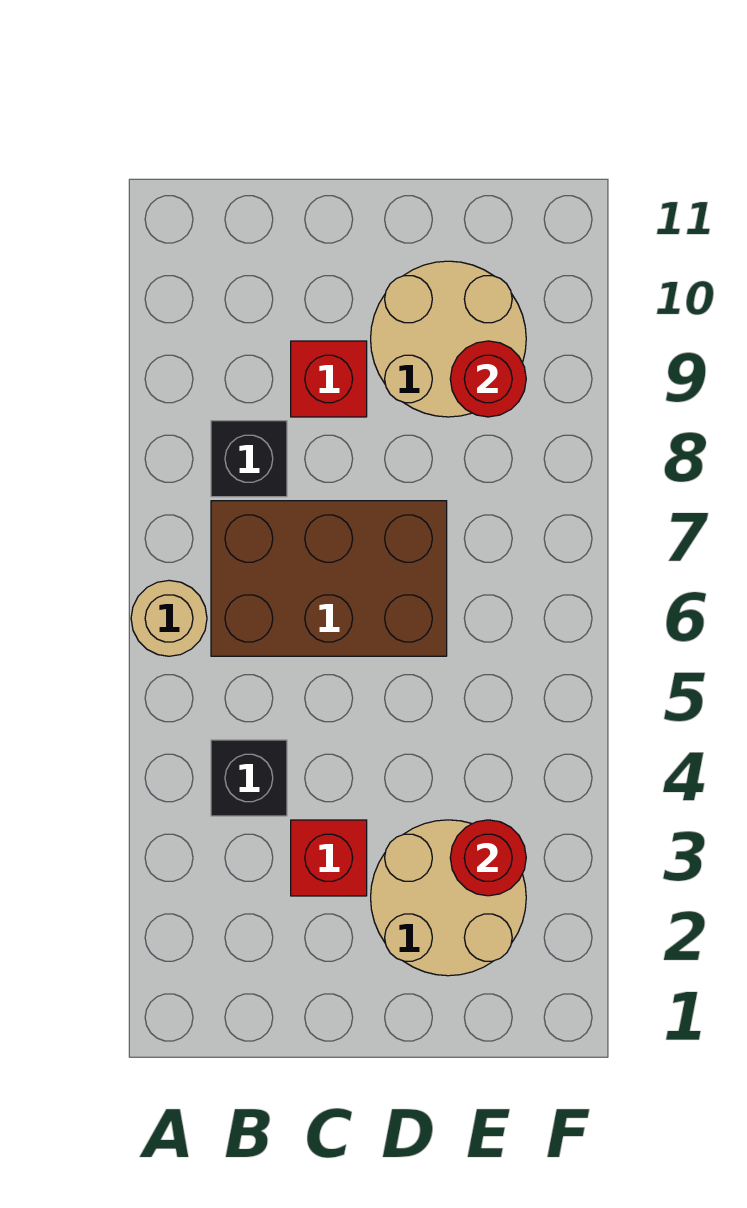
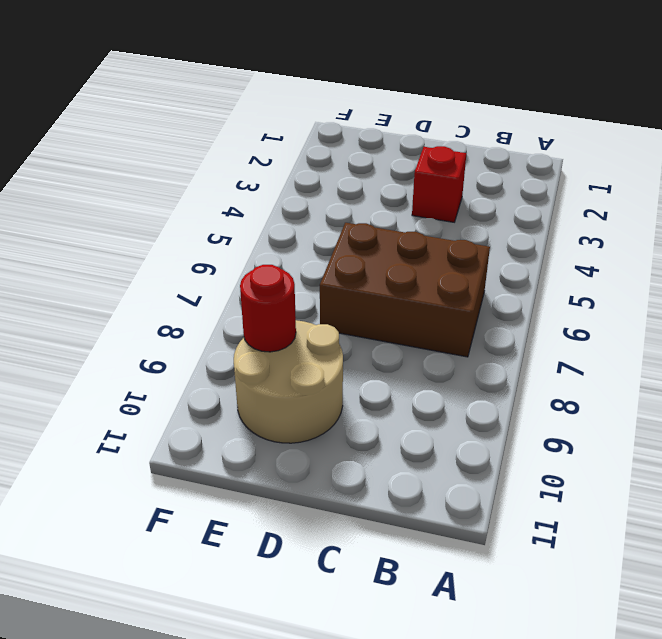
none -> tan round brick A6 level 1
none -> black brick B4 level 1

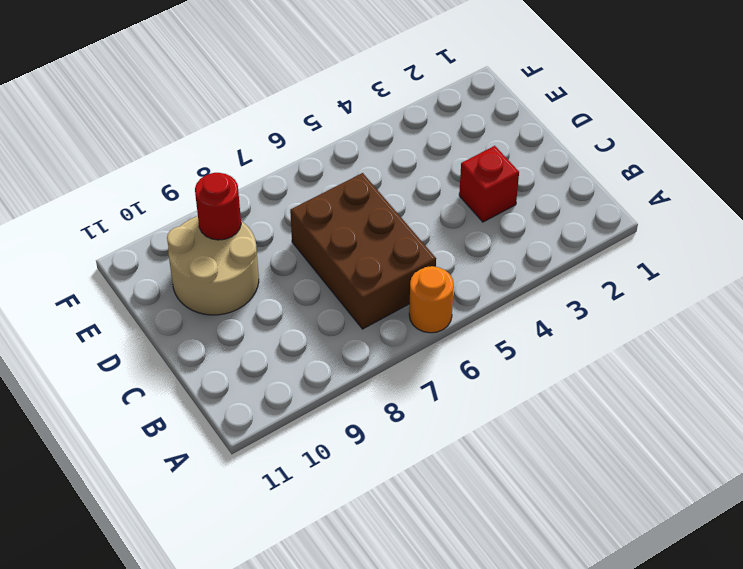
orange round brick A6 level 1 -> tan round brick A6 level 1
none -> black brick B4 level 1
none -> black brick B8 level 1

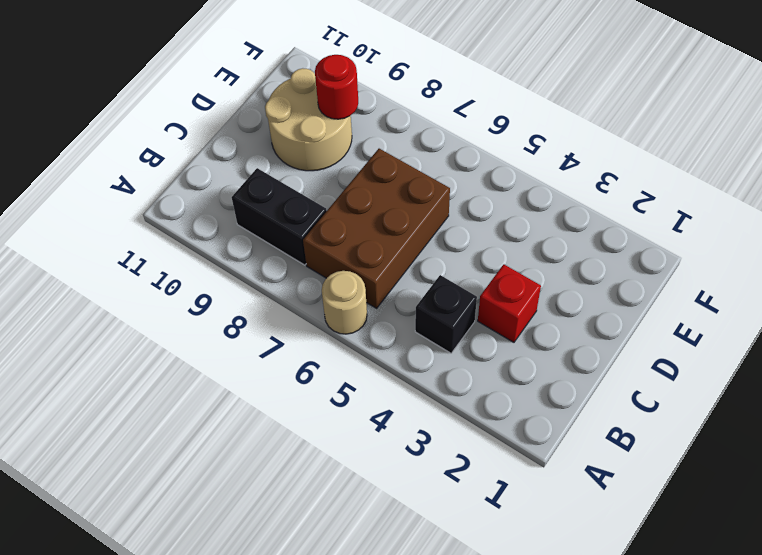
black brick B8:B9 level 1 -> black brick B8 level 1
none -> red brick C9 level 1
none -> tan round brick D2:E3 level 1

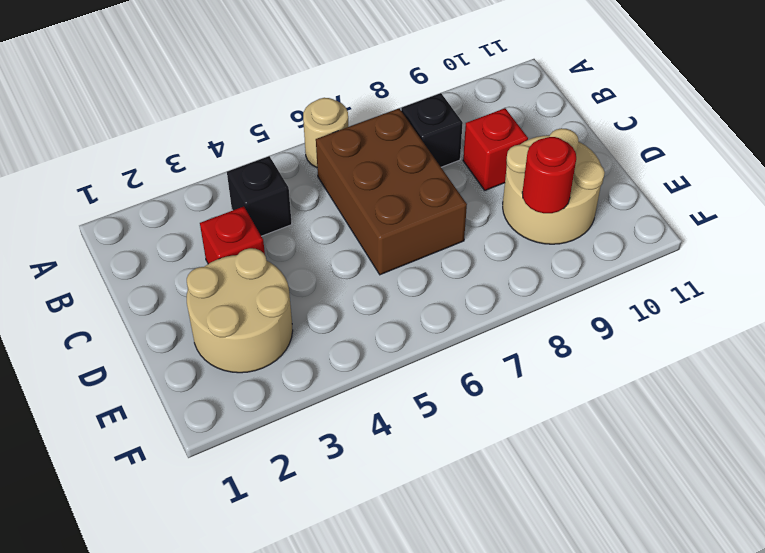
none -> red round brick E3 level 2

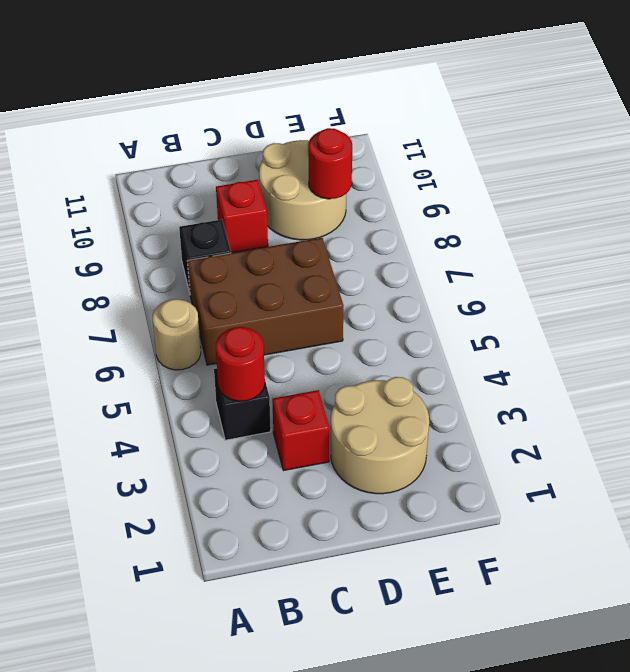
red round brick B4 level 2 -> red round brick E3 level 2

